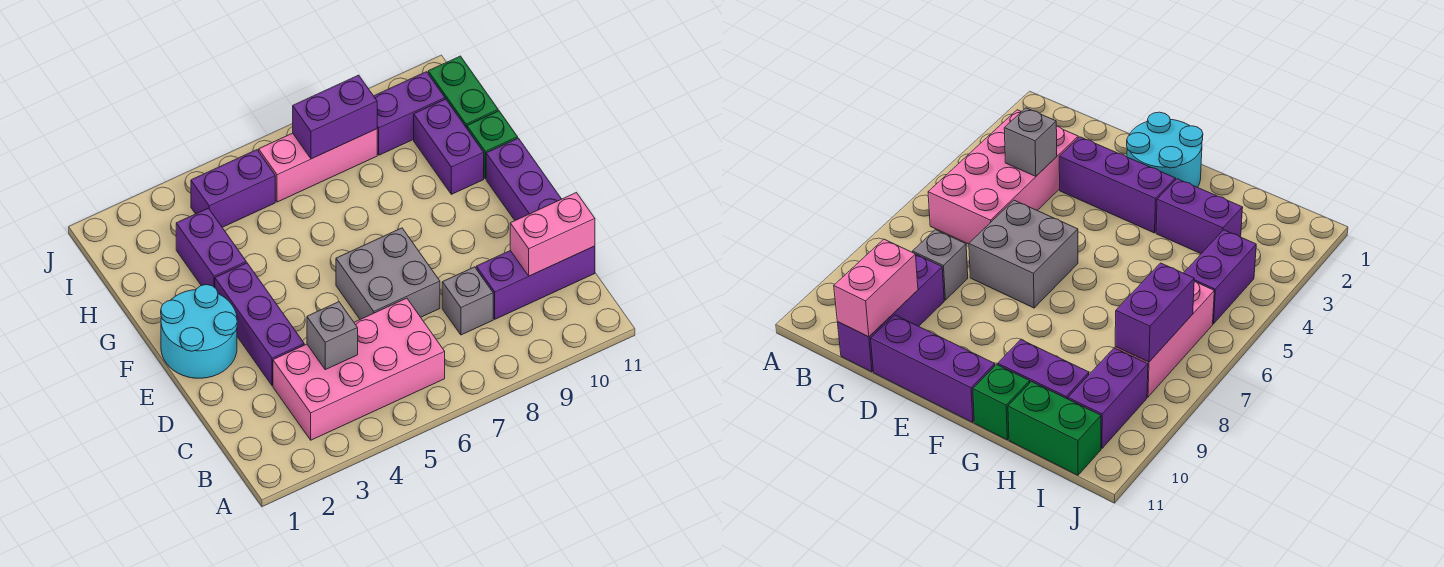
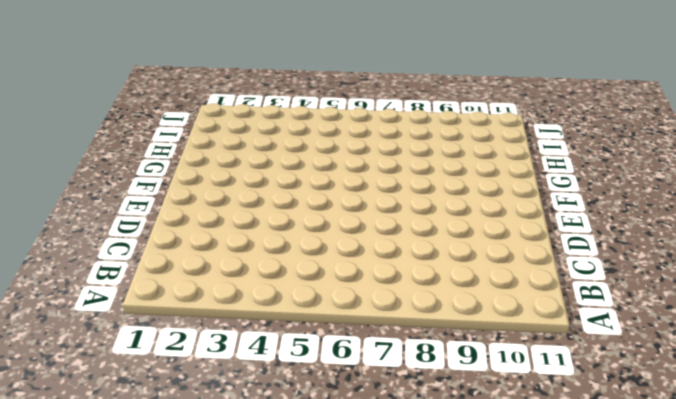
none -> pink brick B3:C6 level 1
none -> grey brick C8 level 1
none -> purple brick C9:C11 level 1

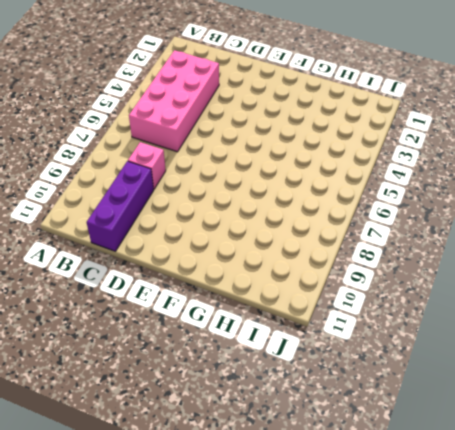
pink brick C8 level 1 -> grey brick C8 level 1
none -> purple brick D3:F3 level 1
none -> grey brick D6:E7 level 1
none -> purple brick D11:F11 level 1

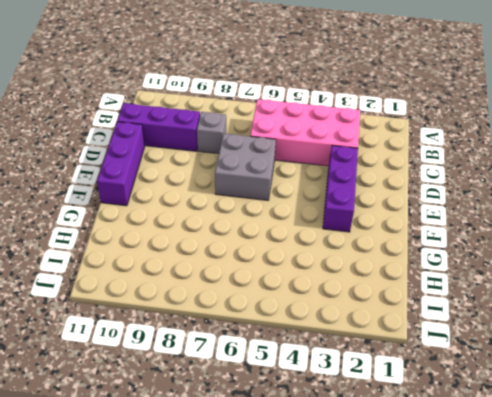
none -> cyan round brick E1:F2 level 1
none -> purple brick G3:H3 level 1
none -> purple brick G10:H10 level 1

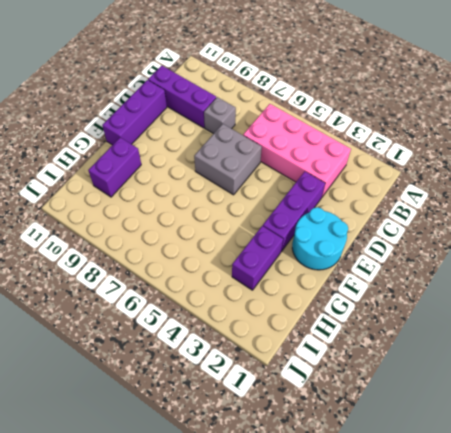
none -> green brick G11 level 1
none -> green brick H11:I11 level 1
none -> purple brick I4:I5 level 1

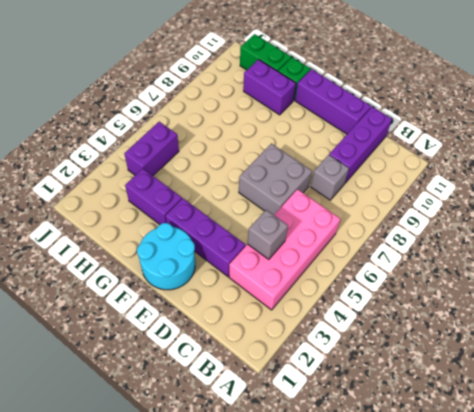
none -> pink brick I6:I8 level 1
none -> purple brick I9:I10 level 1
none -> pink brick C10:C11 level 2

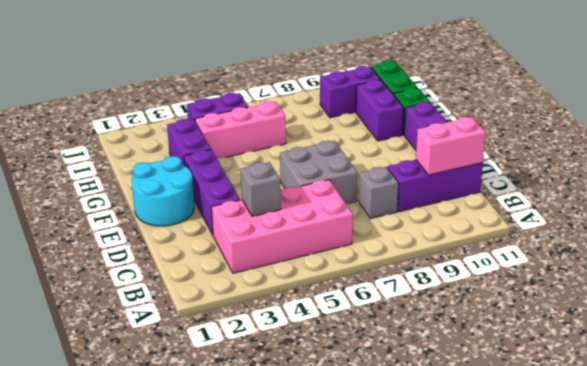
pink brick H4:H6 level 1 -> pink brick I6:I8 level 1
none -> purple brick I7:I8 level 2

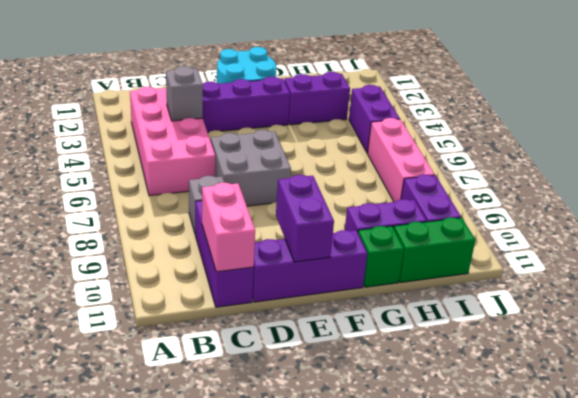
purple brick E10:E11 level 2 -> purple brick I7:I8 level 2

